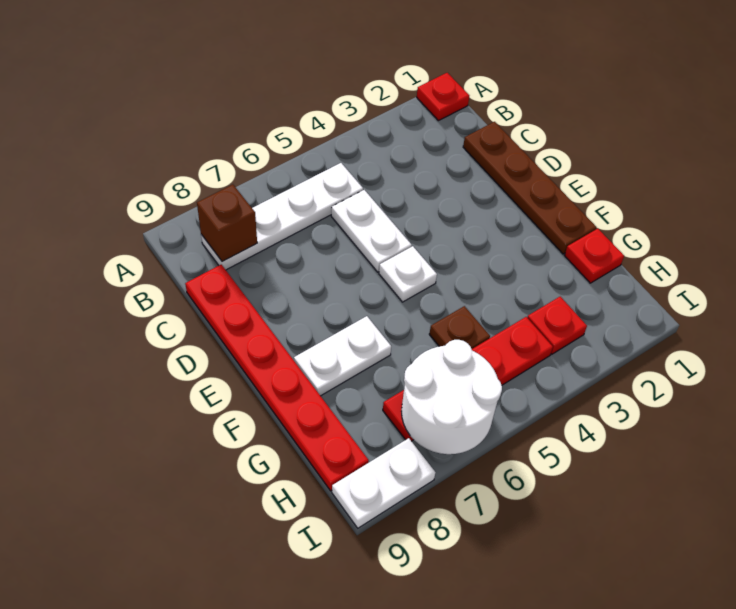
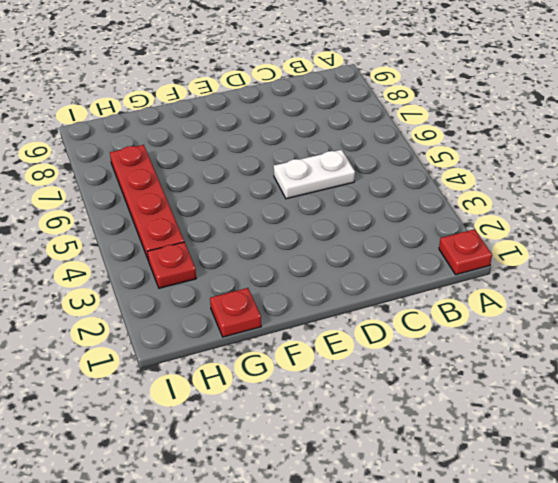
none -> white plate B5:B8 level 1
none -> brown plate C1:F1 level 1
none -> red plate C9:H9 level 1

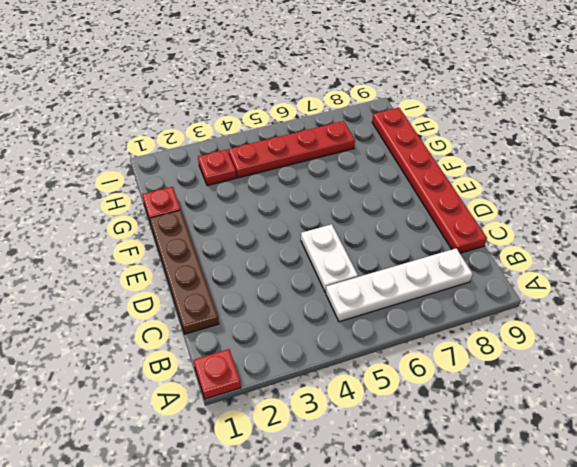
none -> white plate E5 level 1
none -> white plate F7:F8 level 1
none -> brown plate G5 level 1

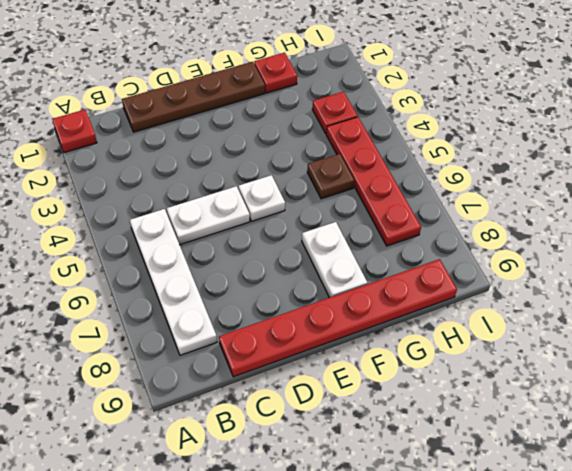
none -> white plate I8:I9 level 1
none -> brown brick B8 level 2
none -> white round brick H6:I7 level 2

